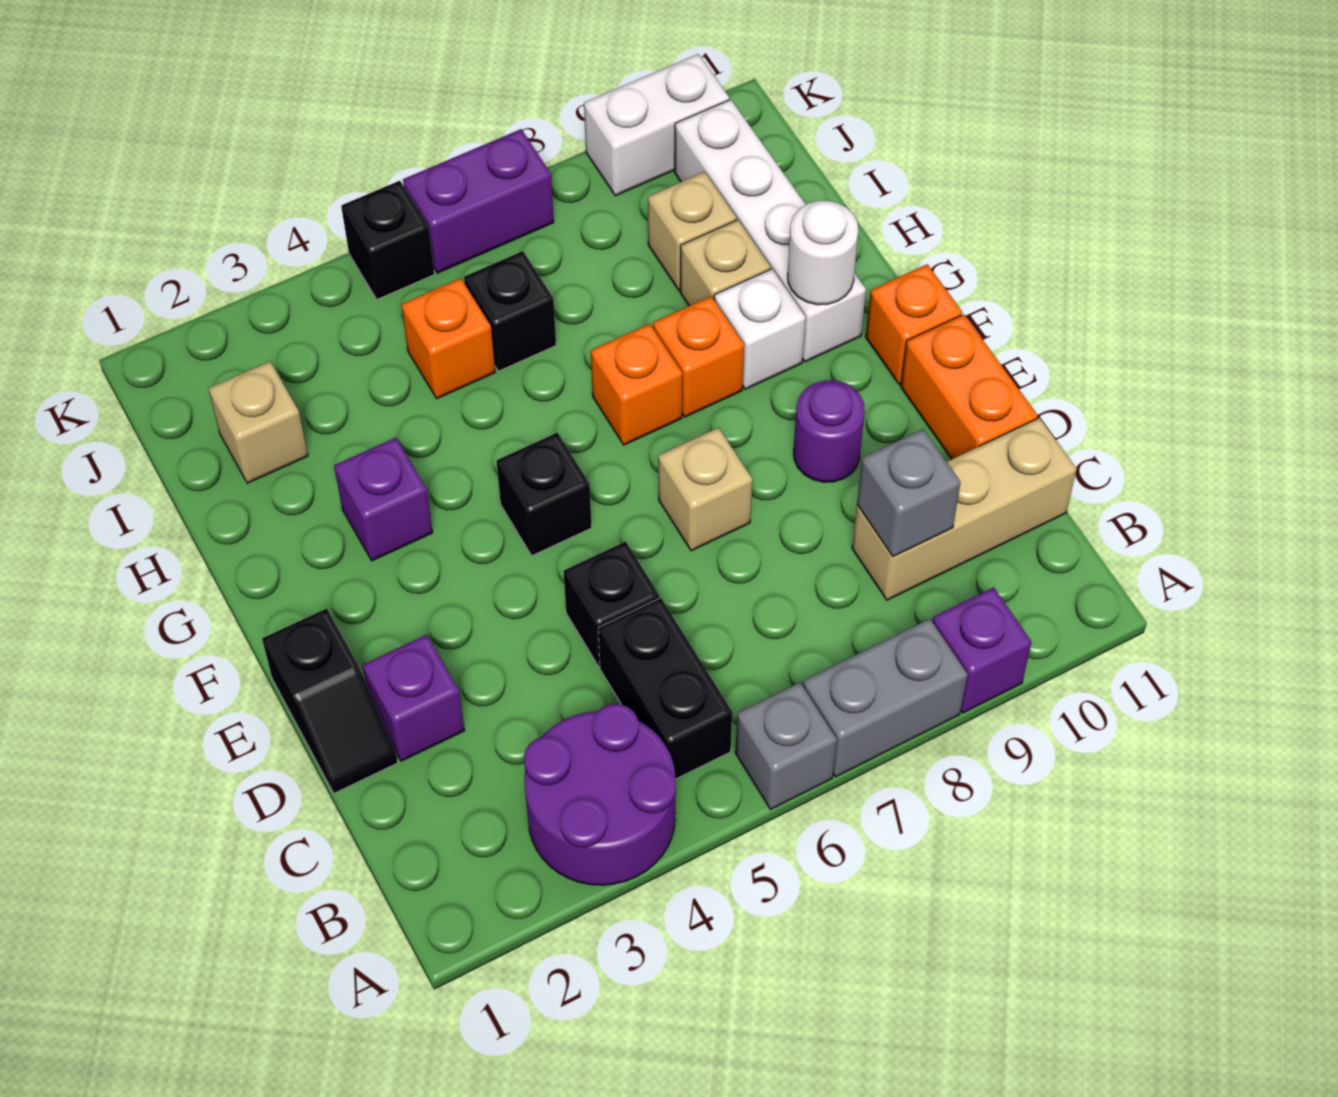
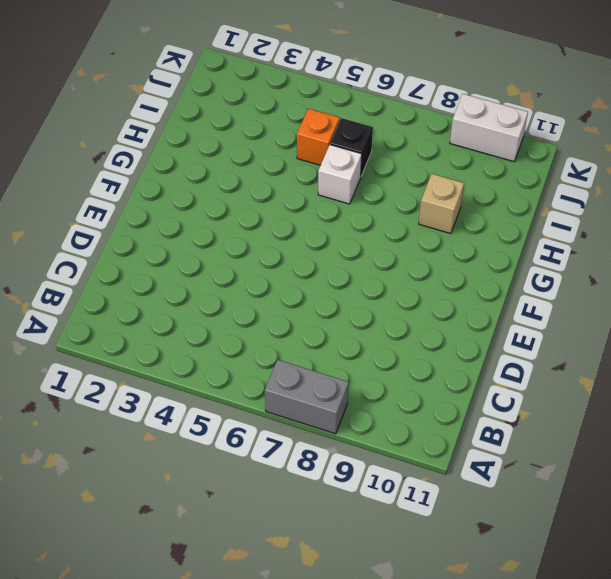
white brick H6 level 1 -> white brick G9 level 1
none -> purple round brick A3:B4 level 1
none -> grey brick A6 level 1
none -> purple brick A9 level 1

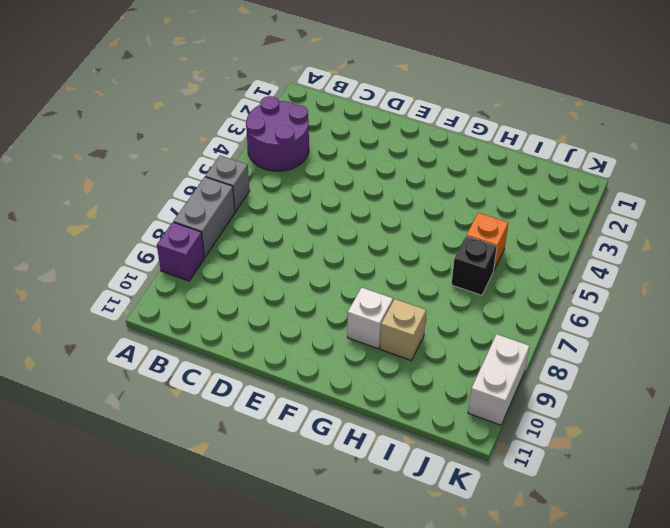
none -> black brick B5:C5 level 1
none -> tan brick C9:C11 level 1
none -> black slope D1:E1 level 1 top E

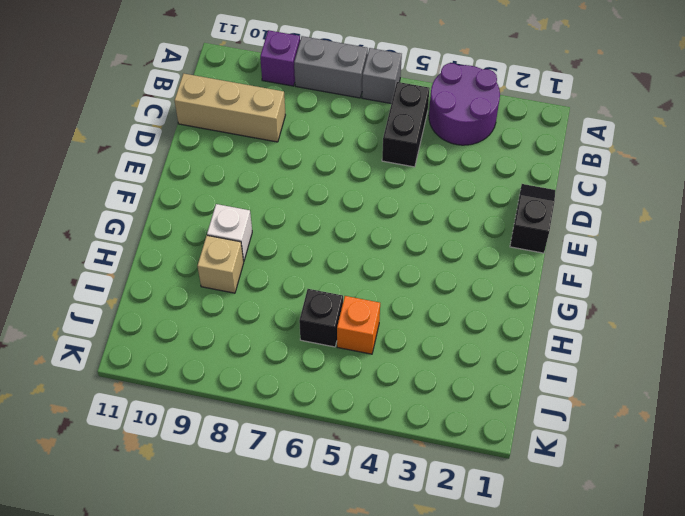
none -> purple brick D2 level 1
none -> black brick D5 level 1
none -> orange brick D11:E11 level 1

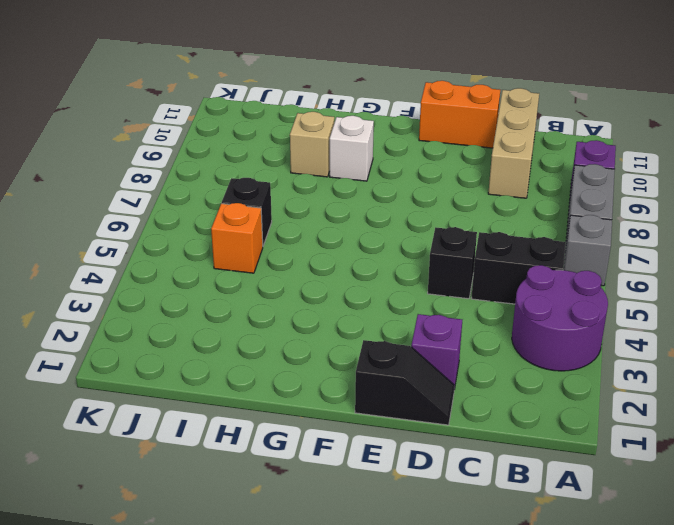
none -> tan brick E7 level 1
none -> purple round brick E9 level 1
none -> black brick F5 level 1

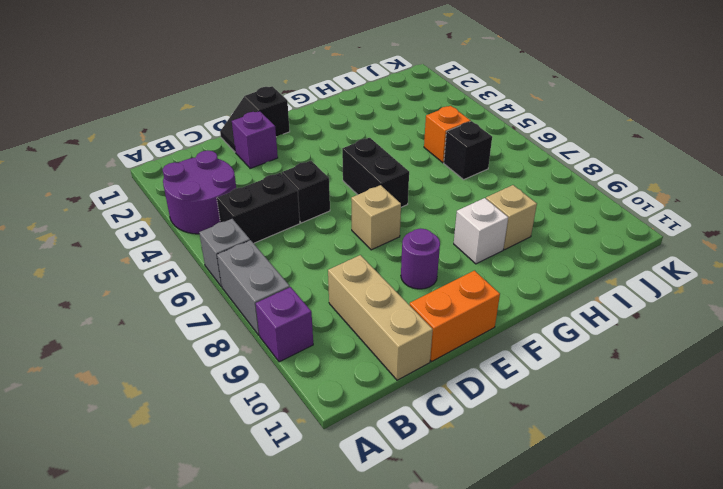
black brick F5:F6 level 1 -> black brick F5 level 1
none -> orange brick F11 level 1
none -> purple brick G3 level 1
none -> orange brick G7 level 1

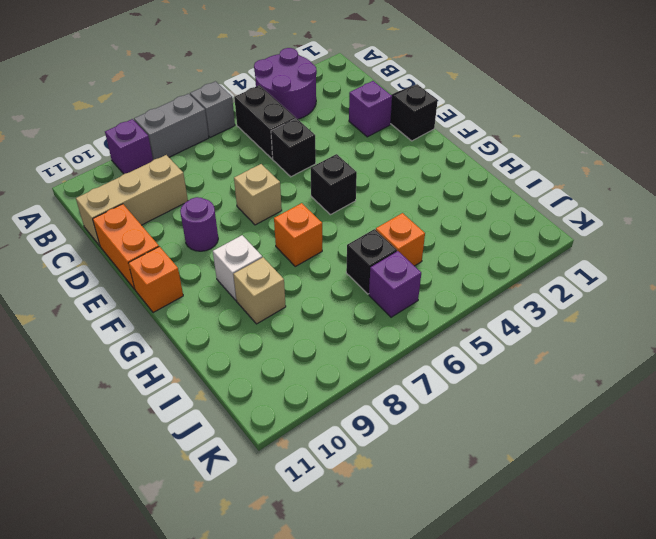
purple brick J6 level 1 -> purple brick G3 level 1
none -> orange brick G8 level 1
none -> white brick G10:J10 level 1
none -> tan brick I2 level 1

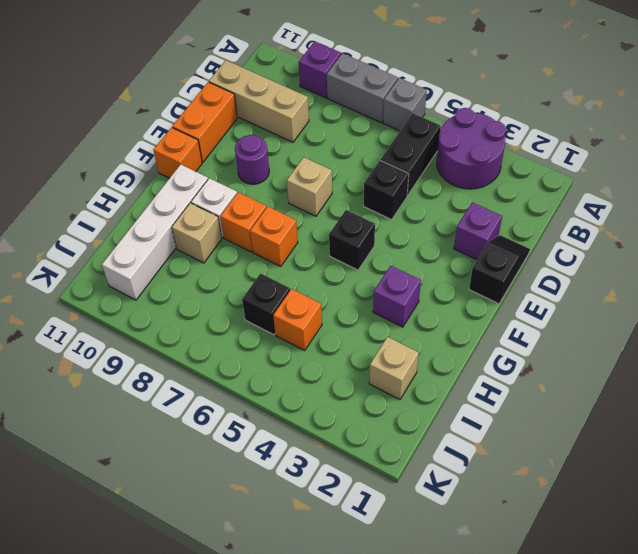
none -> tan brick I9 level 1
none -> black brick K5 level 1
none -> purple brick K6:K7 level 1

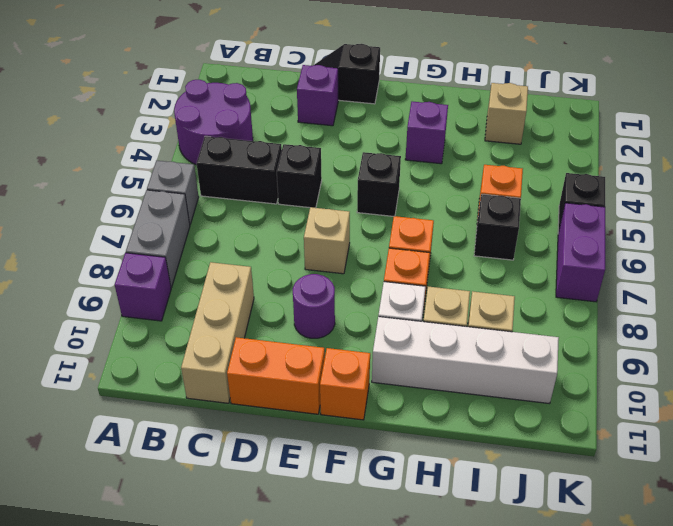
none -> white brick K9:K10 level 1
none -> grey brick C9 level 2
none -> white round brick G10 level 2

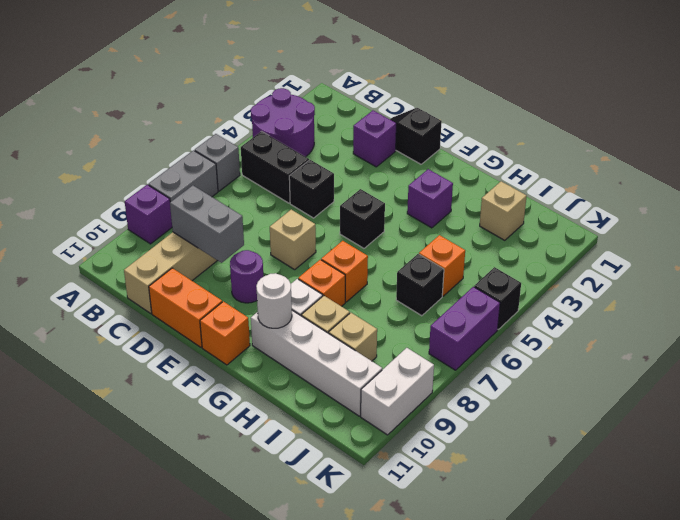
grey brick C9:D9 level 2 -> grey brick C9 level 2

